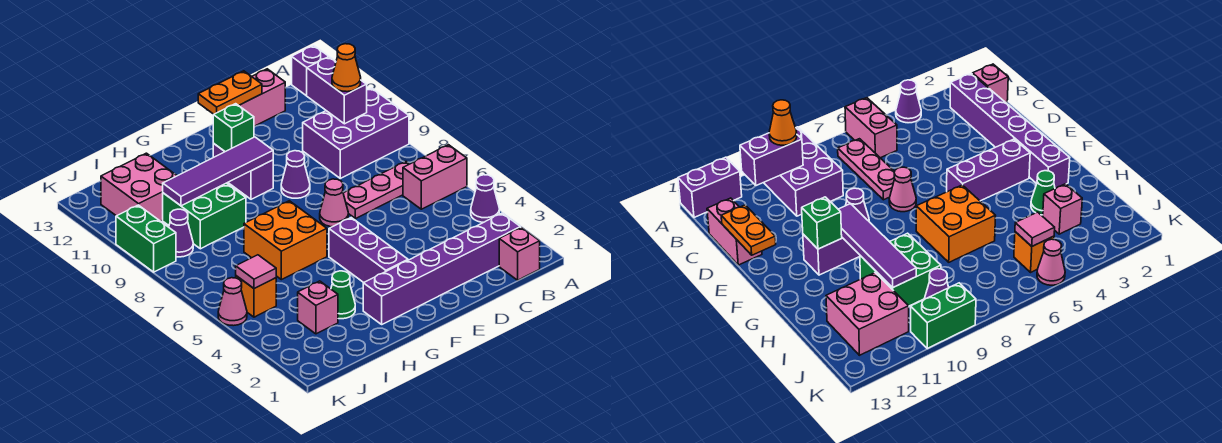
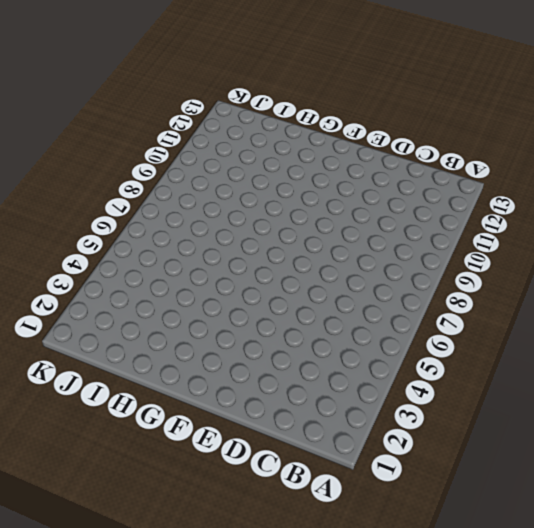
none -> purple cone A4 level 1
none -> pink brick A6:B6 level 1
none -> purple brick A9:C10 level 1

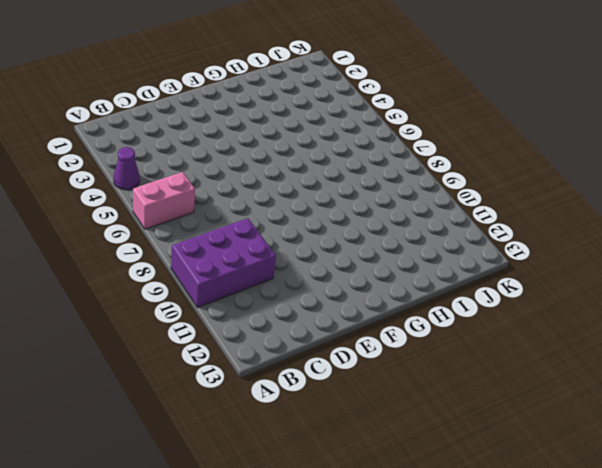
none -> purple brick A12:A13 level 1
none -> pink brick B1 level 1
none -> purple brick B2:G2 level 1

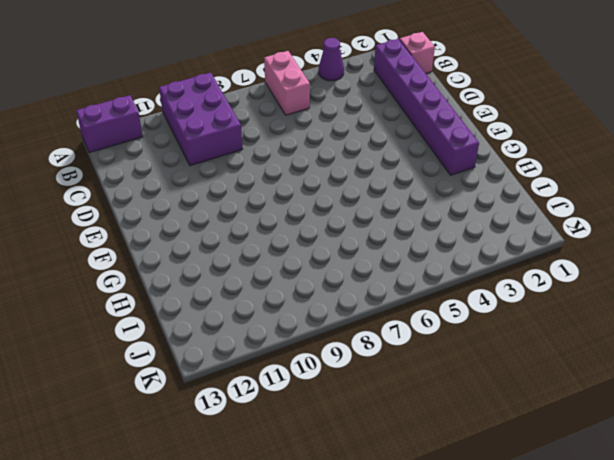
none -> pink plate B7:D7 level 1
none -> pink brick C13:D13 level 1
none -> pink cone E7 level 1

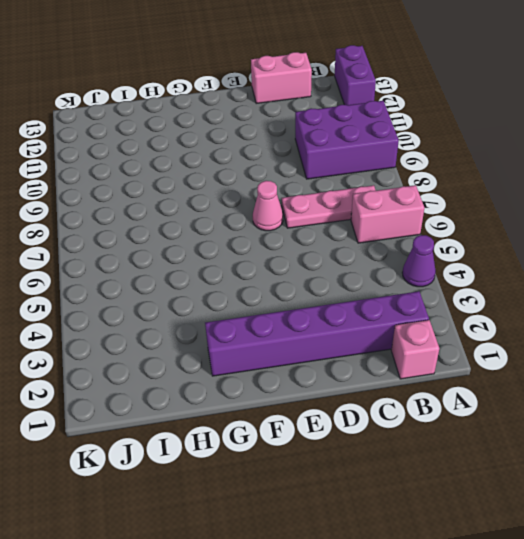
none -> purple cone E9 level 1
none -> purple brick F3:F5 level 1
none -> purple brick F10:F11 level 1

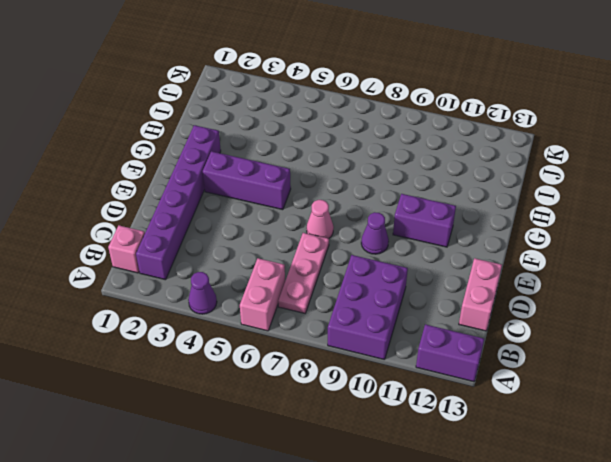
none -> orange brick G6:H7 level 1
none -> green cone H3 level 1
none -> green brick H9:I10 level 1

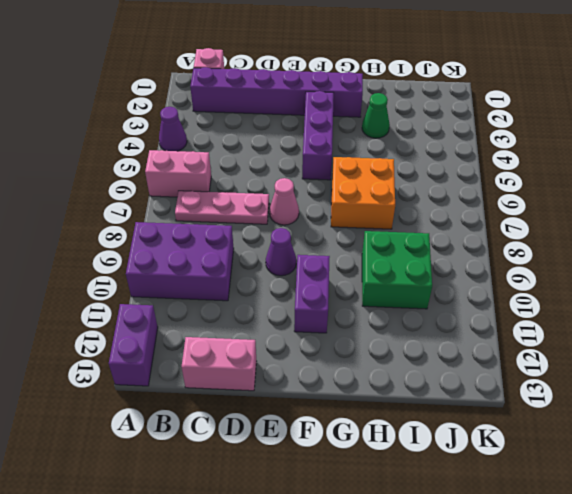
none -> pink brick I3 level 1
none -> pink brick I11:J12 level 1
none -> orange brick J5 level 1

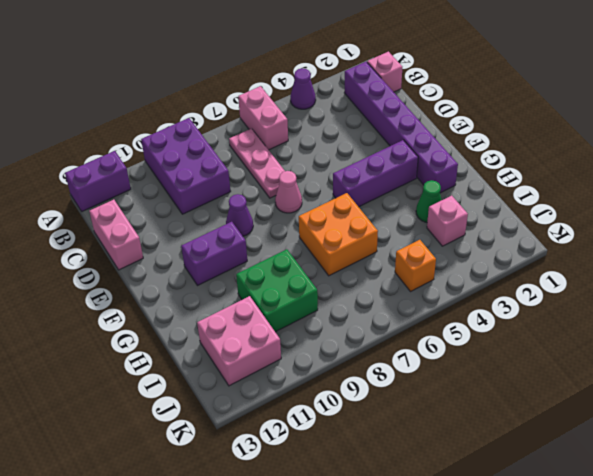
none -> purple cone J9 level 1
none -> pink cone K5 level 1
none -> green brick K9:K10 level 1

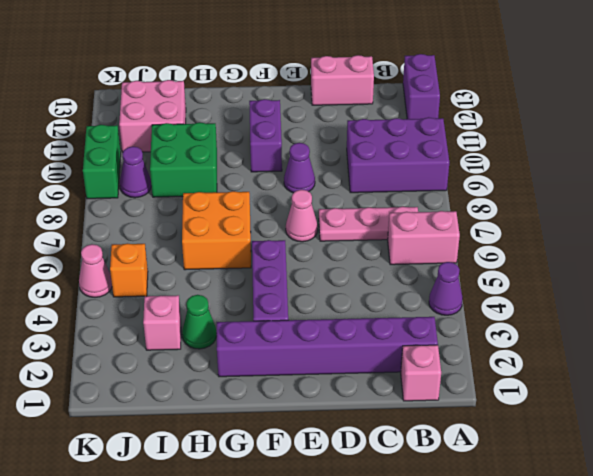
none -> purple brick B10:B11 level 2
none -> orange plate D13:E13 level 2
none -> purple tile F10:I10 level 2

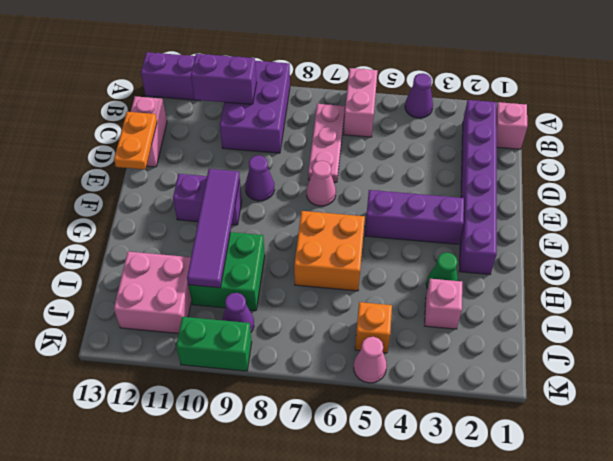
none -> green brick F11 level 2
none -> pink tile J5 level 2
none -> orange cone B10 level 3

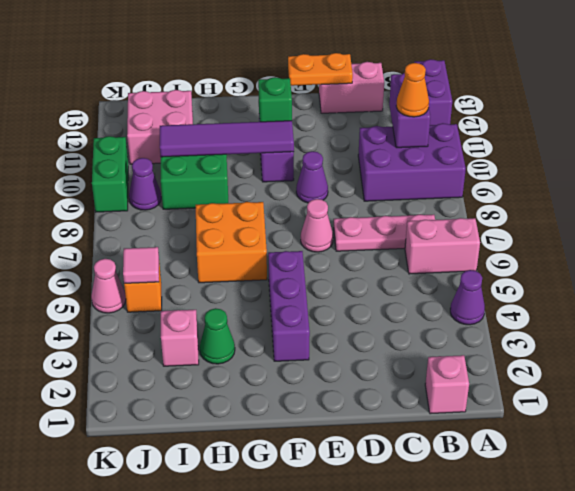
none -> purple brick B2:G2 level 1

